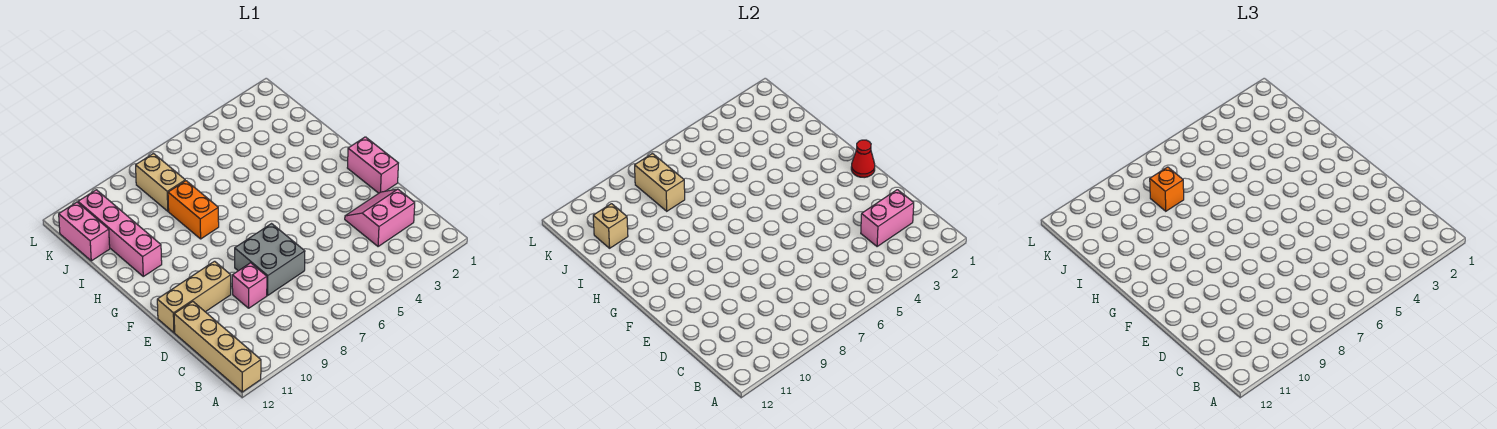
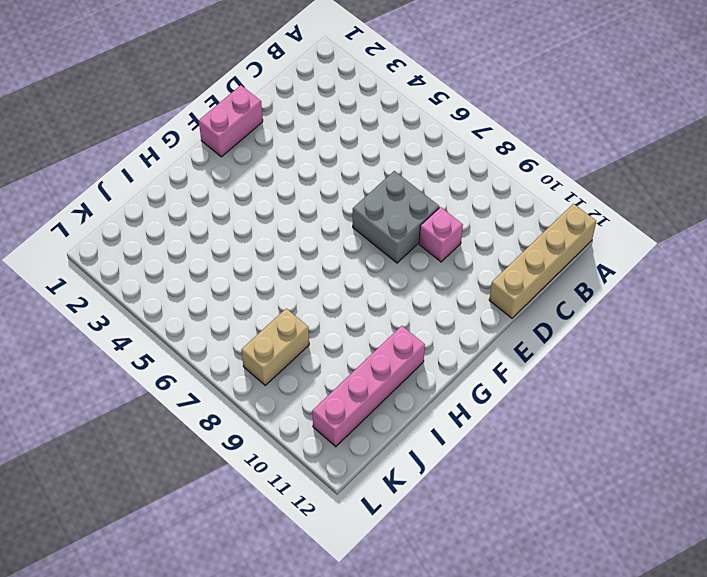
none -> pink slope C2:D3 level 1 top C
none -> tan brick E10:E12 level 1
none -> orange brick H8:I8 level 1

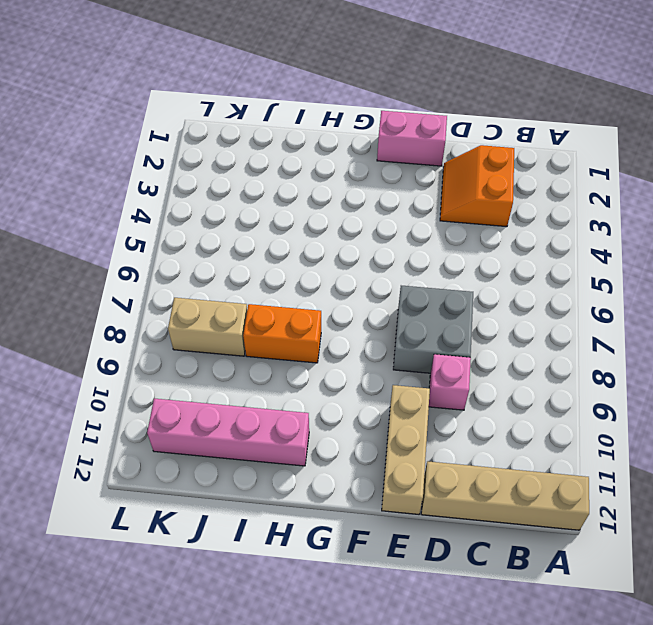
orange slope C2:D3 level 1 top C -> pink slope C2:D3 level 1 top C
none -> pink brick J12:K12 level 1
none -> pink brick C2:C3 level 2
none -> red cone F1 level 2

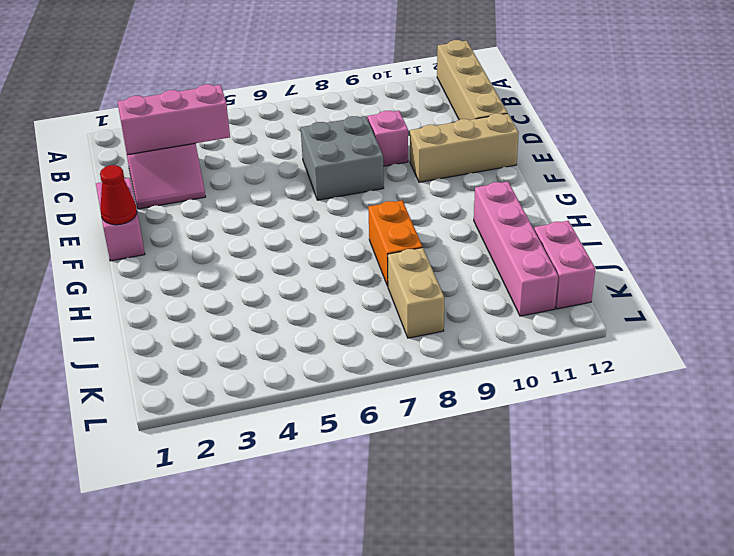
pink brick C2:C4 level 2 -> pink brick C2:C3 level 2
none -> tan brick J8:K8 level 2
none -> tan brick J11 level 2
none -> orange brick J8 level 3

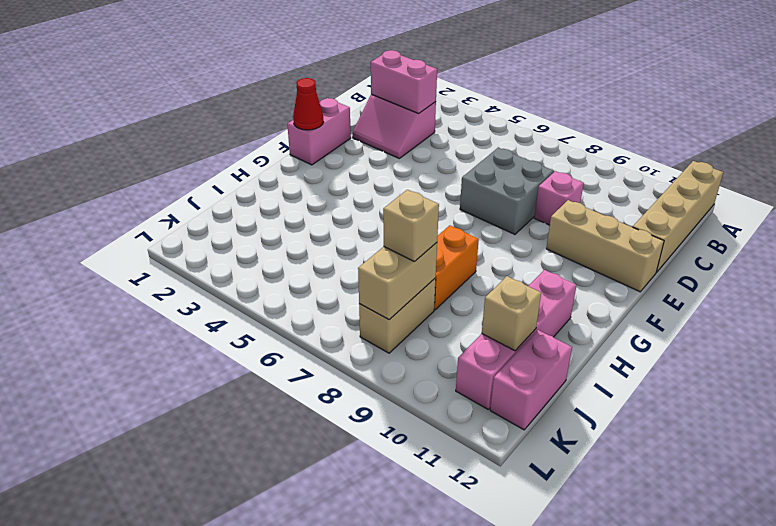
tan brick J8 level 3 -> orange brick J8 level 3

